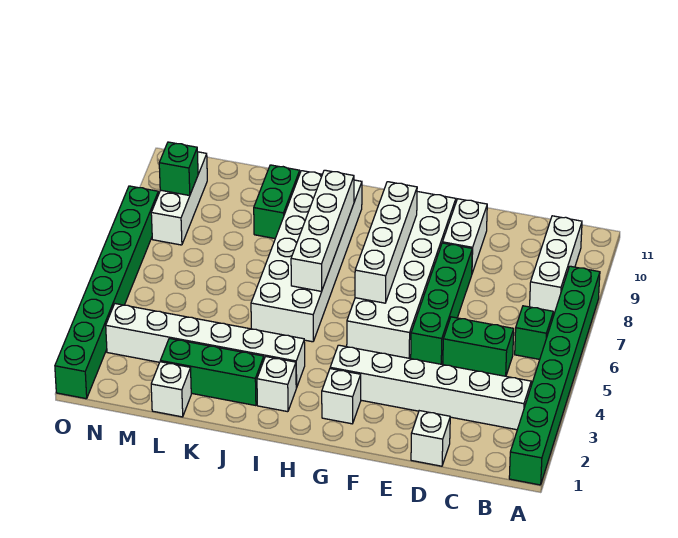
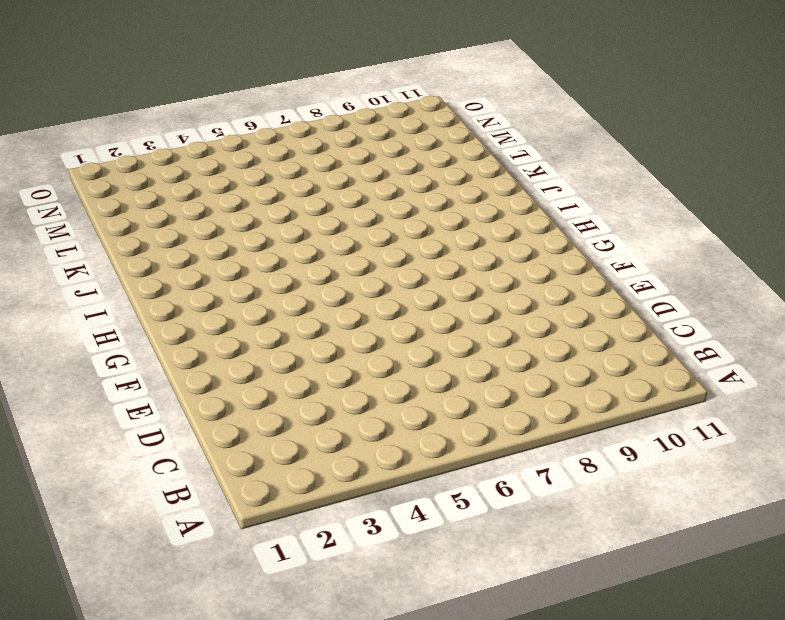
none -> green brick A1:A8 level 1
none -> white brick B3:G3 level 1
none -> green brick B6 level 1

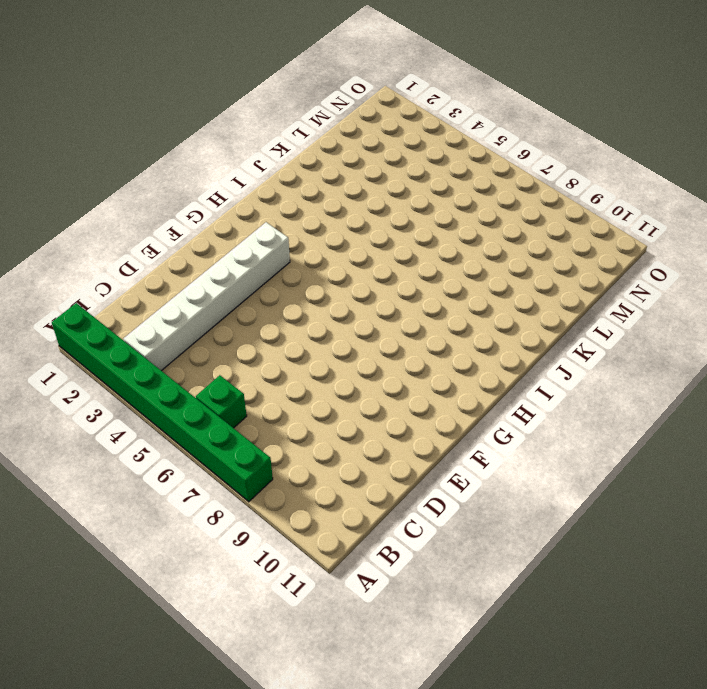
none -> white brick B8:B10 level 1
none -> green brick C5:D5 level 1
none -> white brick D1 level 1

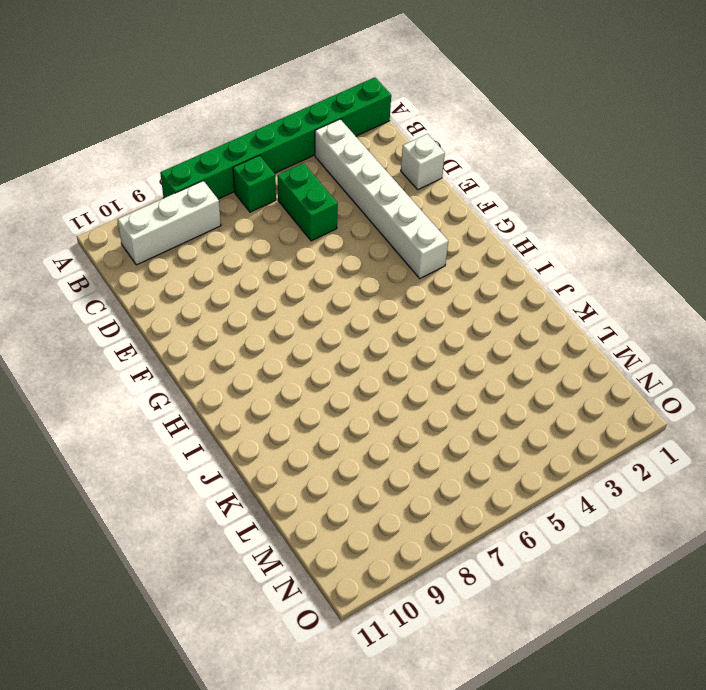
none -> green brick E5:E8 level 1
none -> white brick E9:E10 level 1
none -> white brick F5:G10 level 1

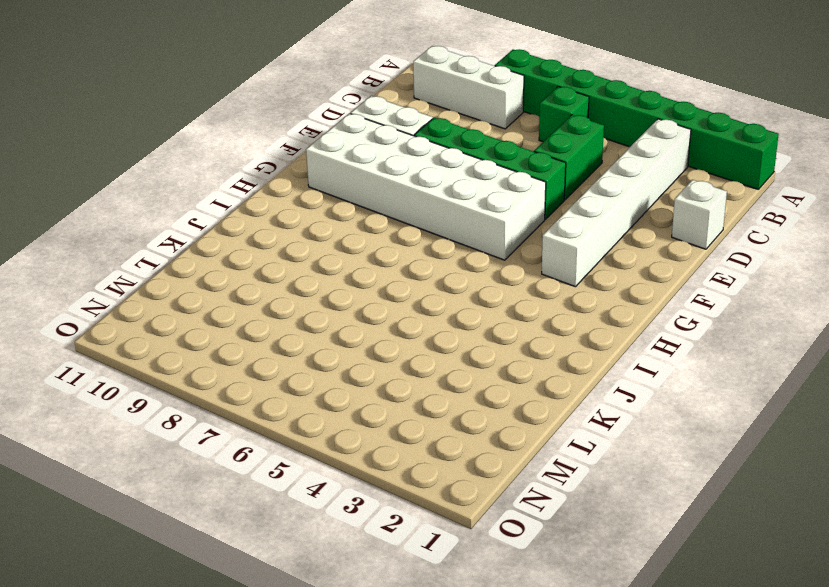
none -> white brick G2 level 1
none -> white brick I2 level 1
none -> white brick I3:N3 level 1

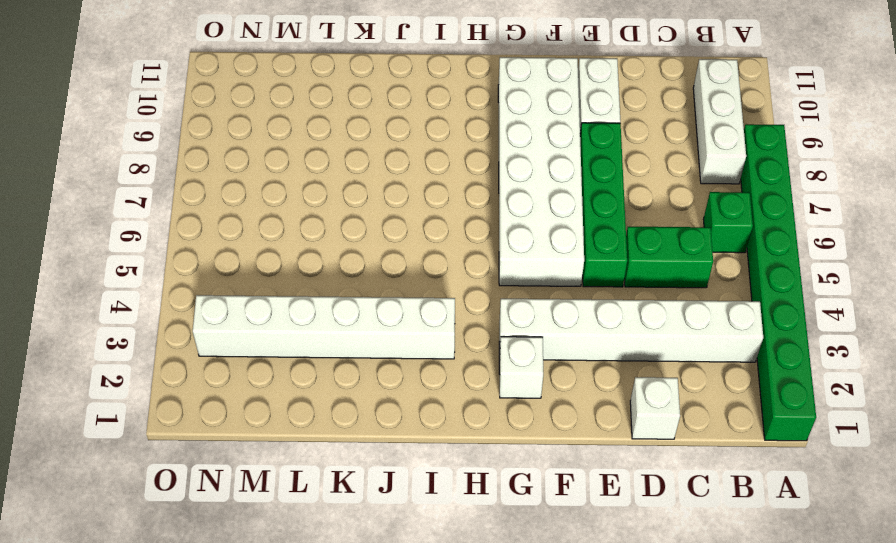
none -> white brick I2 level 1
none -> white brick I5:J10 level 1
none -> green brick J2:L2 level 1

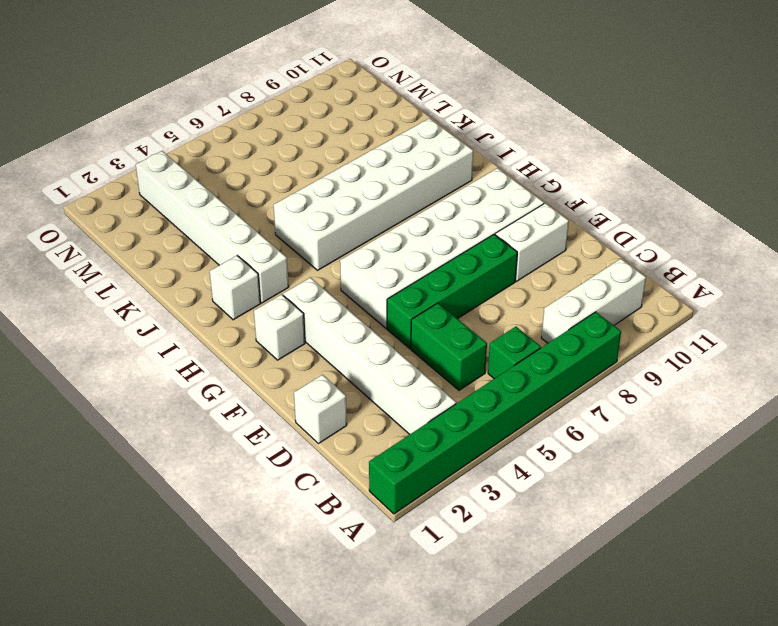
none -> green brick J2:L2 level 1
none -> green brick K9:K10 level 1
none -> white brick L1 level 1

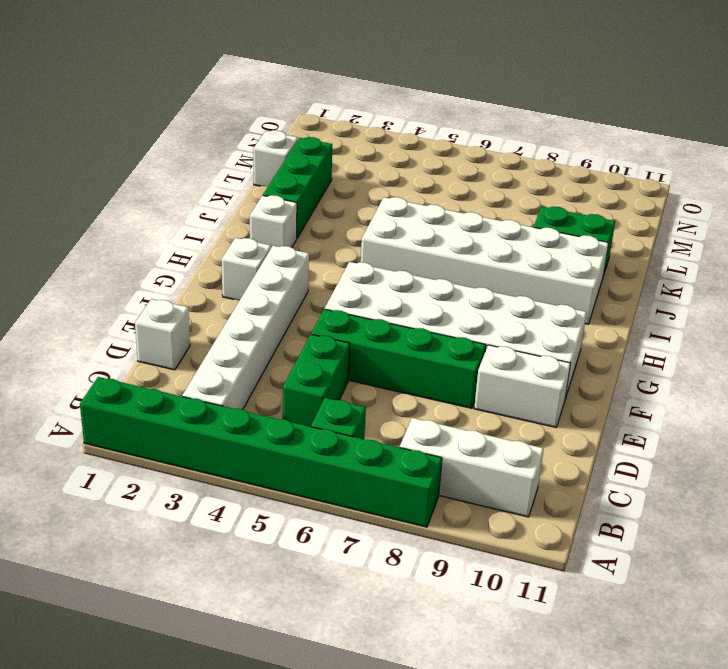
none -> white brick I3:N3 level 1
none -> white brick N8:N10 level 1
none -> green brick O1:O8 level 1

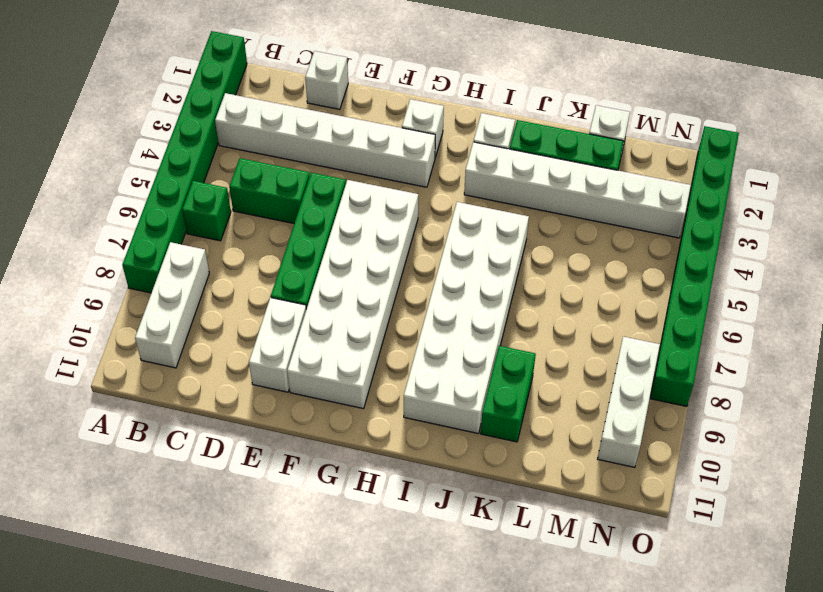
none -> white brick G6:G9 level 2
none -> white brick I6:I9 level 2
none -> green brick N9 level 2

